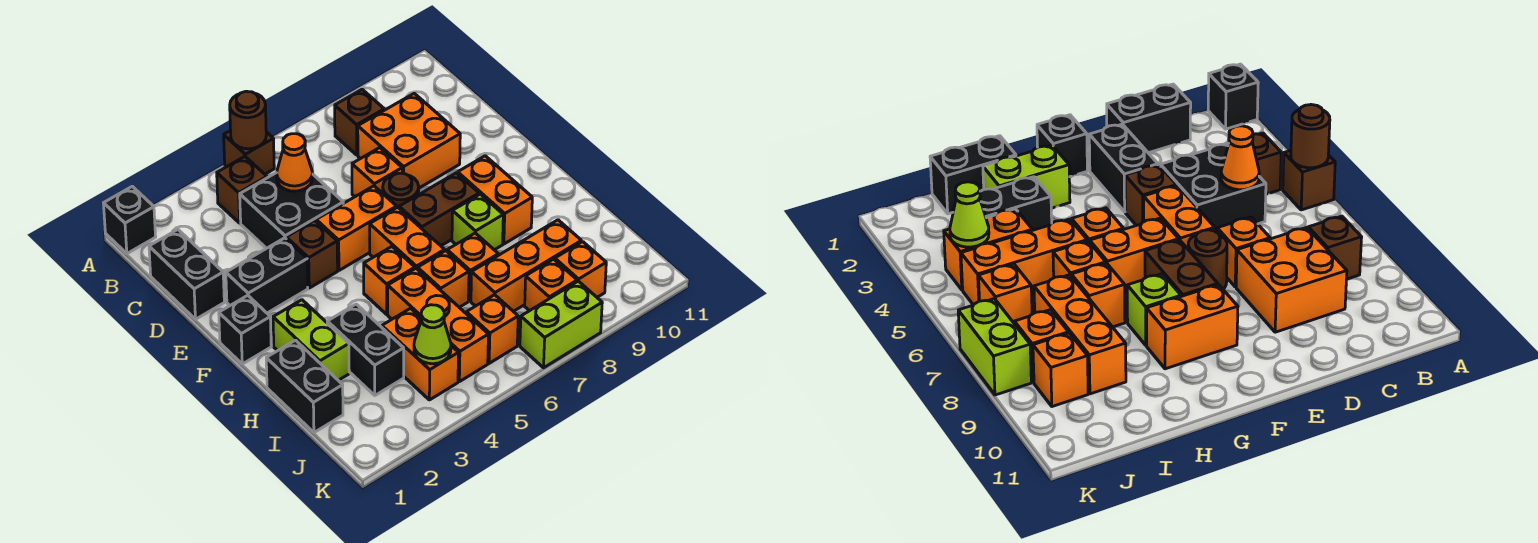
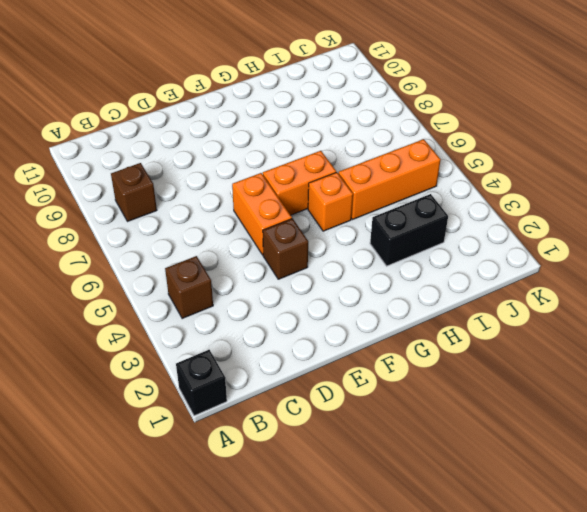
none -> brown brick A5 level 1
none -> black brick C1:D1 level 1
none -> black brick C4:D5 level 1
none -> orange brick C8:D9 level 1

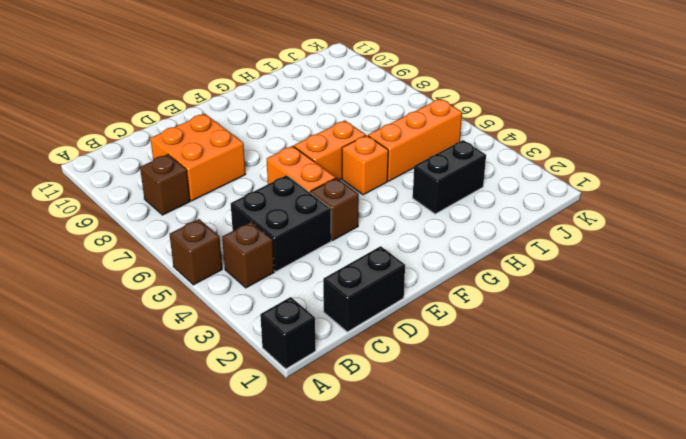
none -> orange brick D7 level 1
none -> black brick E2:E3 level 1
none -> brown round brick E7 level 1
none -> black brick F1 level 1

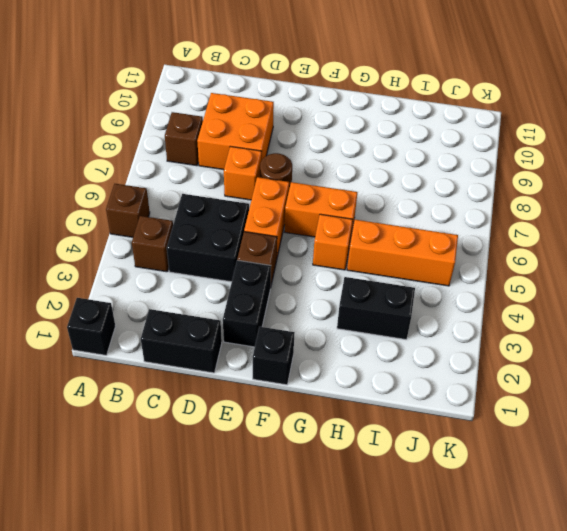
none -> brown brick F7:F8 level 1
none -> orange brick F9:G9 level 1
none -> lime brick G2:H2 level 1
none -> lime brick G8 level 1

